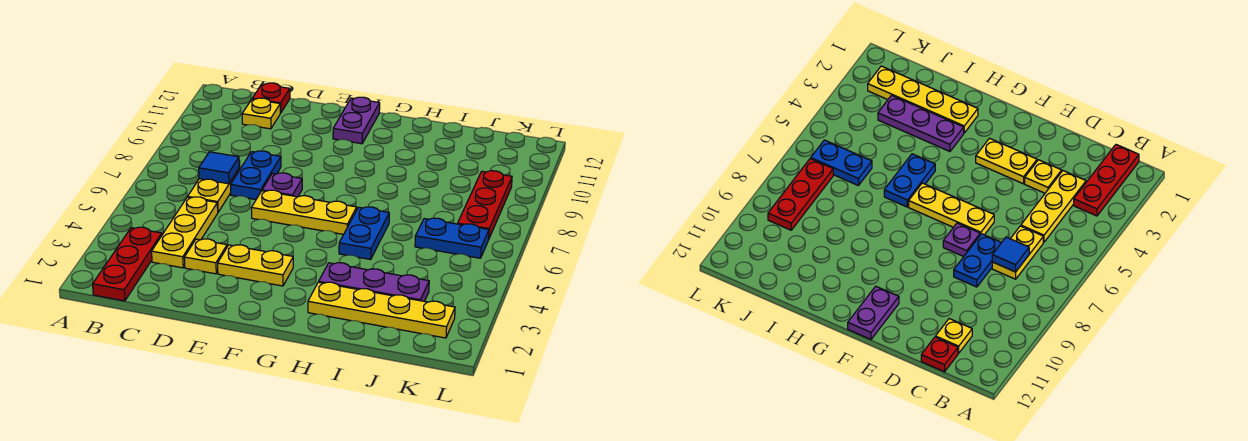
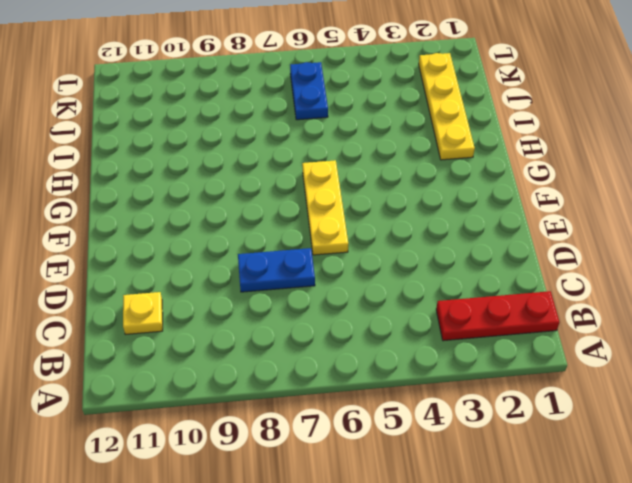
none -> yellow plate C3:C5 level 1
none -> yellow plate C6:C7 level 1
none -> red plate C12 level 1

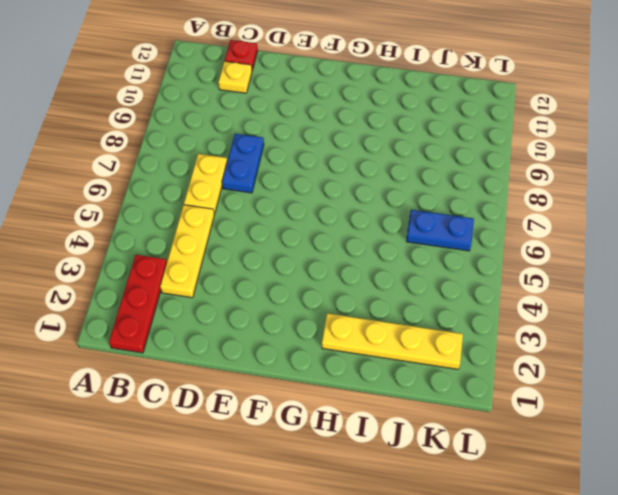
none -> yellow plate D3 level 1
none -> yellow plate E3:F3 level 1
none -> yellow plate E6:G6 level 1

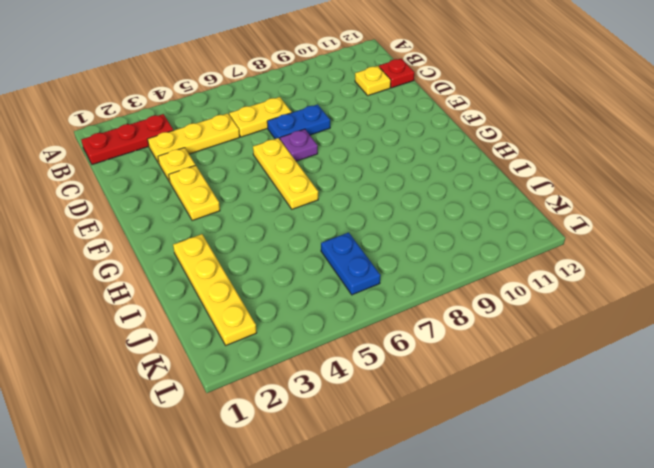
none -> purple plate F11:F12 level 1
none -> purple plate H3:J3 level 1
none -> blue plate H5:H6 level 1

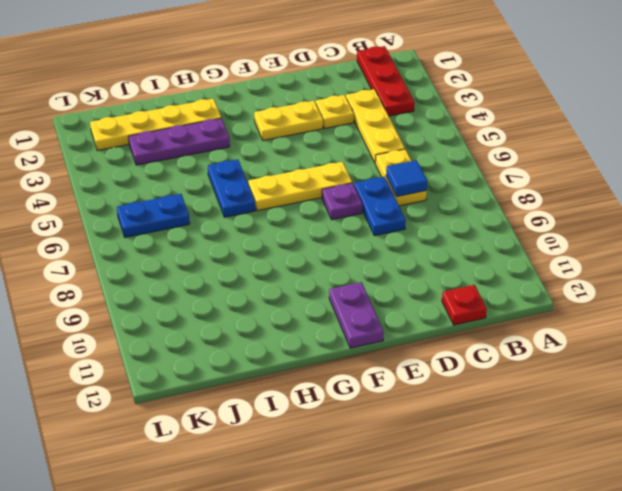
none -> yellow plate C11 level 1
none -> red plate K7:K9 level 1

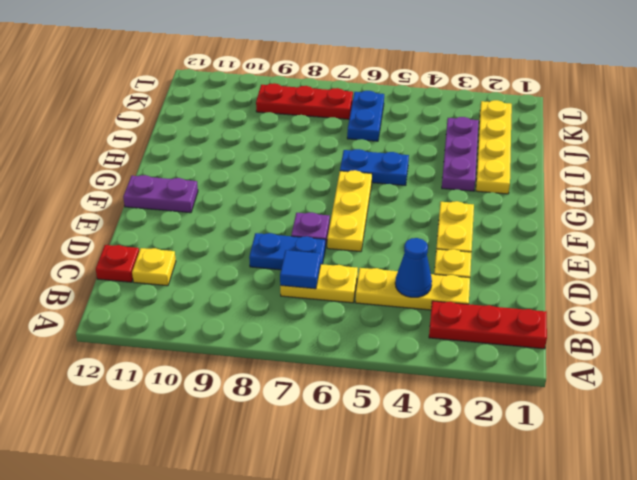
blue cone C4 level 2 -> none

